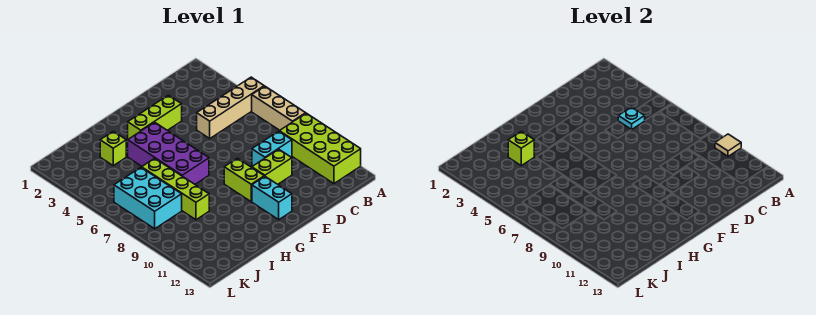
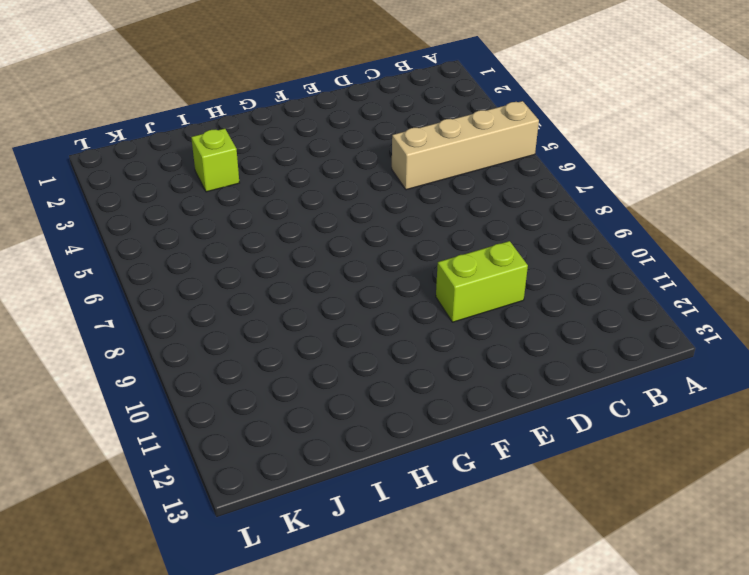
none -> tan brick A6:A8 level 1
none -> lime brick A9:B12 level 1
none -> cyan brick C9:D9 level 1

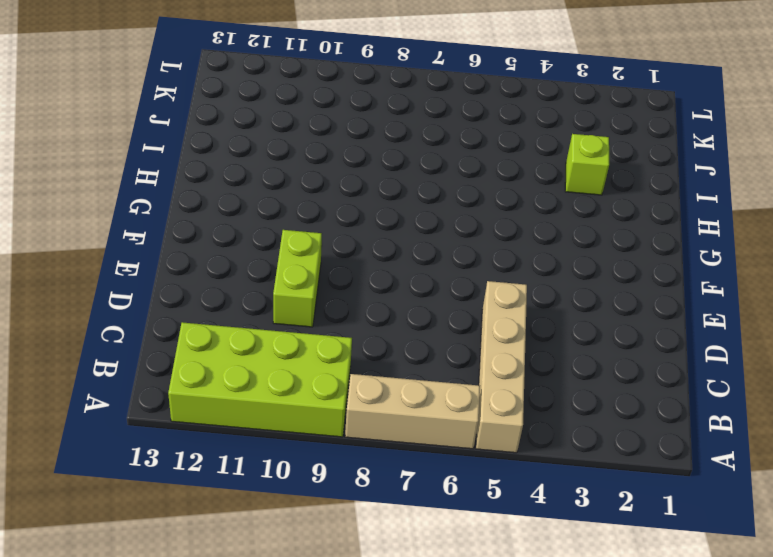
none -> cyan brick C9:D9 level 1
none -> lime brick E3:G3 level 1
none -> lime brick F9:F10 level 1

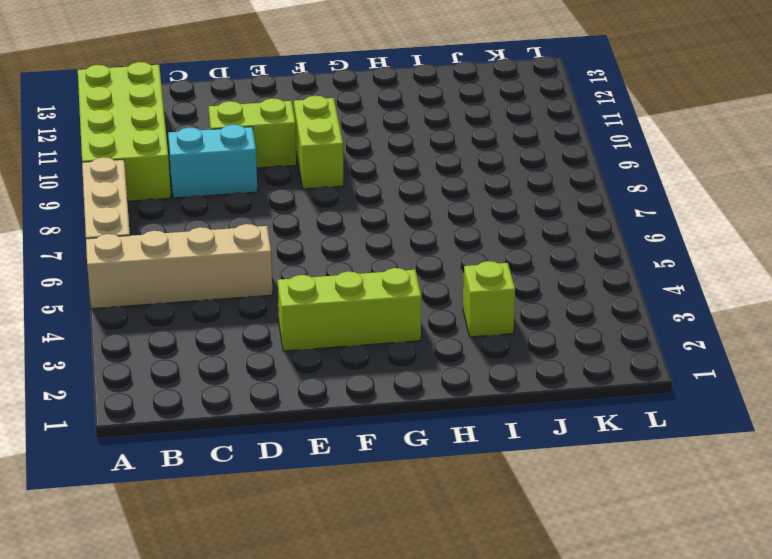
none -> cyan brick F11:F12 level 1
none -> purple brick G4:H7 level 1
none -> lime brick I6:I9 level 1

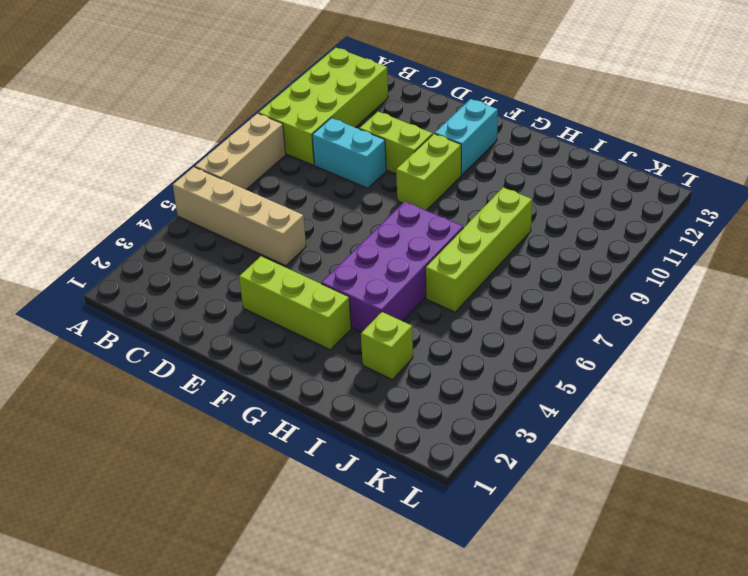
none -> cyan brick J6:K8 level 1
none -> tan tile A10 level 2
none -> cyan plate C5 level 2

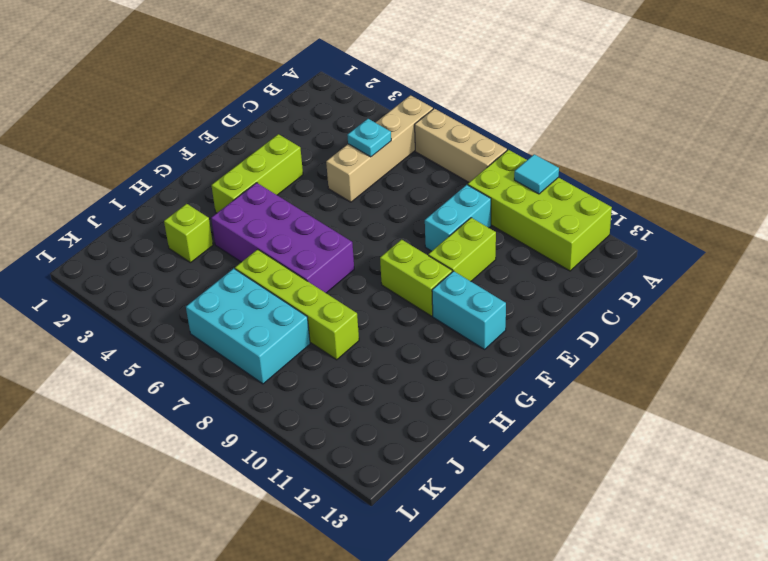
cyan tile A10 level 2 -> tan tile A10 level 2
none -> lime brick I3 level 2

